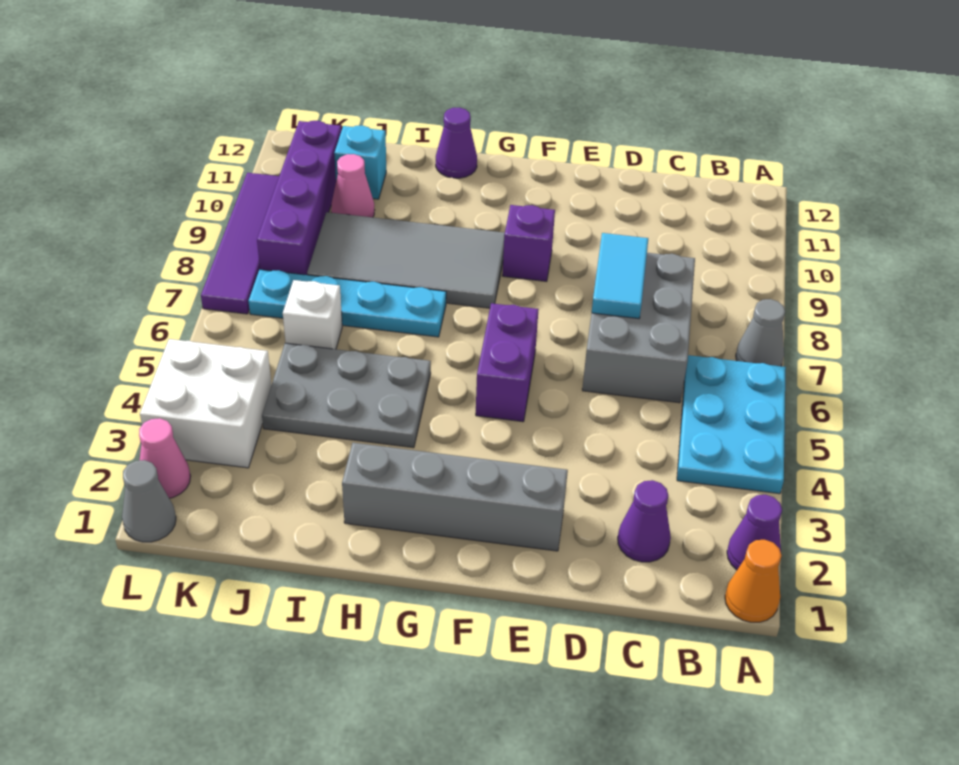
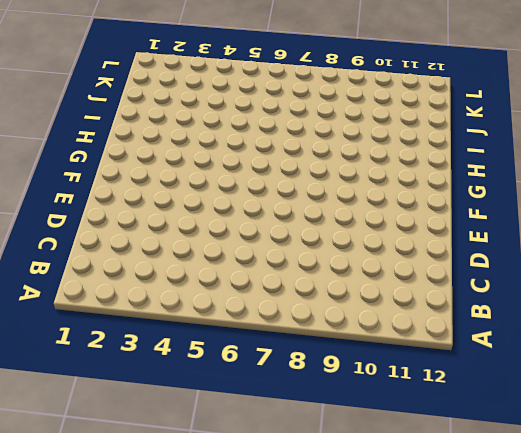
none -> orange cone A1 level 1
none -> purple cone A2 level 1
none -> cyan plate A4:B6 level 1

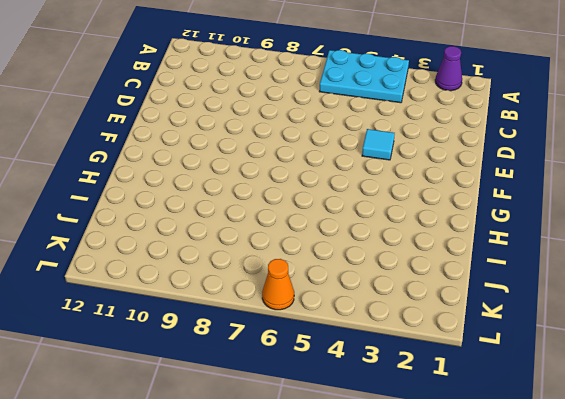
cyan tile E4 level 1 -> none
orange cone L6 level 1 -> orange cone A1 level 1
none -> grey cone A7 level 1
none -> purple cone C2 level 1
none -> grey brick C6:D8 level 1

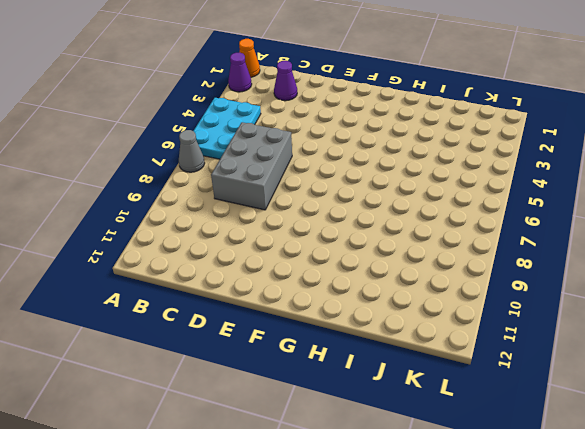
none -> grey brick E2:H2 level 1
none -> purple brick F5:F6 level 1
none -> purple brick F9 level 1

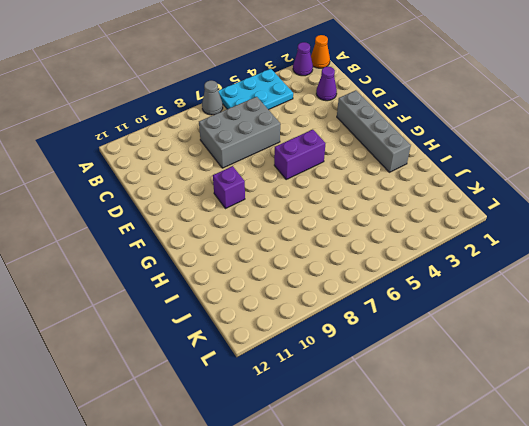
none -> grey tile G8:J9 level 1
none -> grey plate H4:J5 level 1
none -> cyan plate H7:K7 level 1

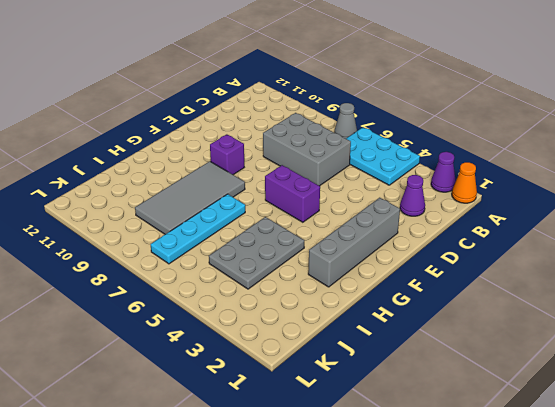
none -> purple cone H12 level 1
none -> white brick J6 level 1
none -> pink cone J10 level 1

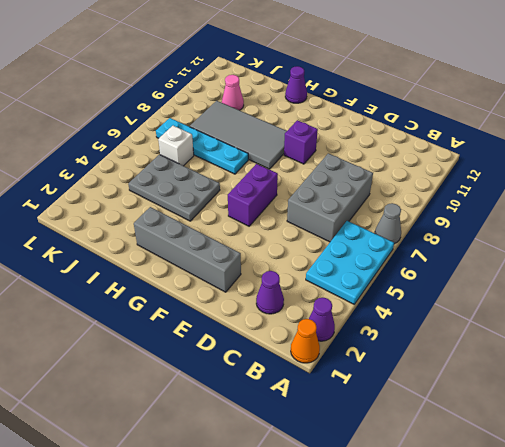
none -> cyan brick J11 level 1
none -> white brick K3:L4 level 1
none -> purple brick K8:K11 level 1

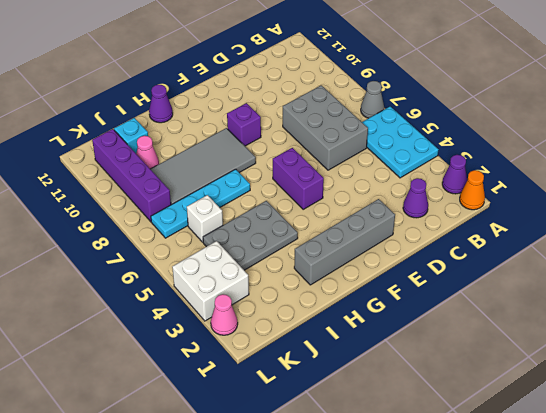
none -> grey cone L1 level 1
none -> purple tile L7:L10 level 1
none -> cyan tile D7:D8 level 2

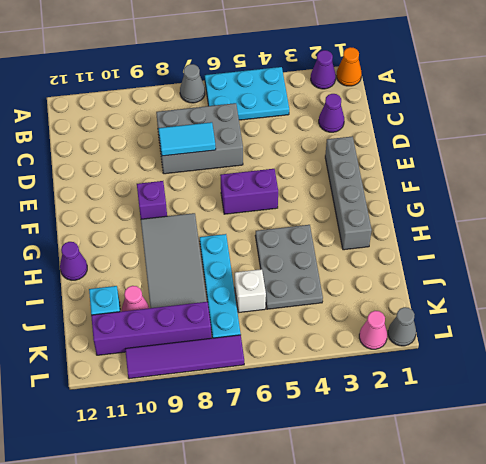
none -> white brick K3:L4 level 1

